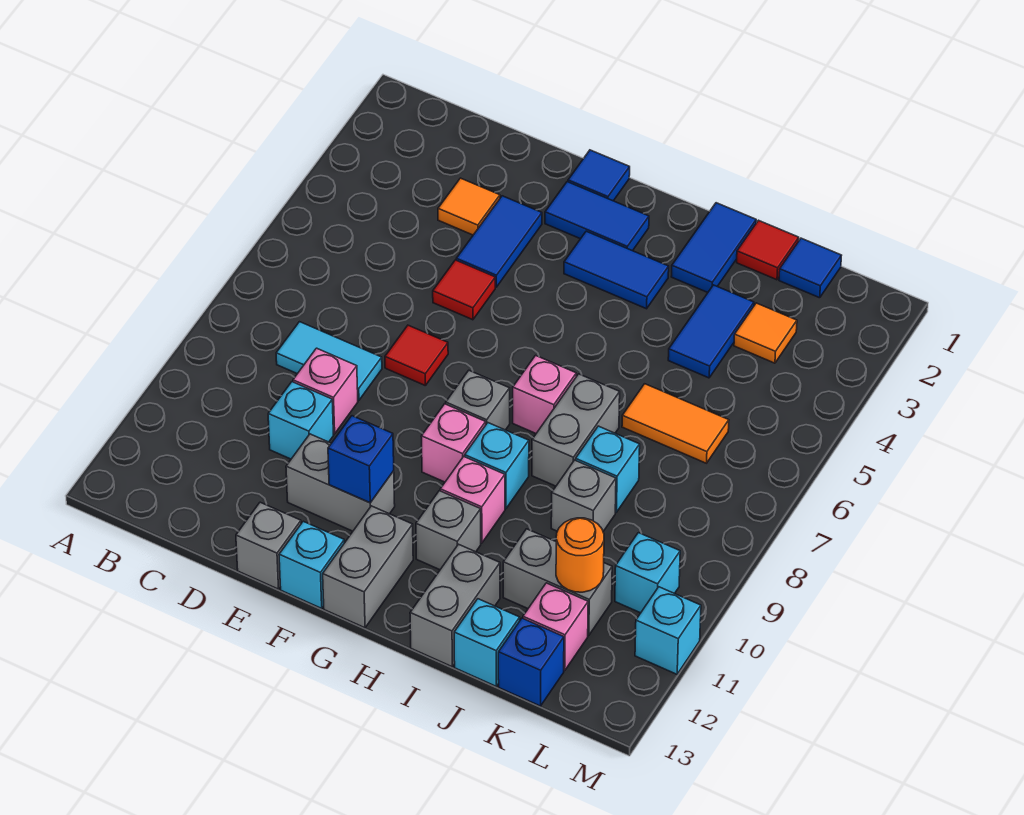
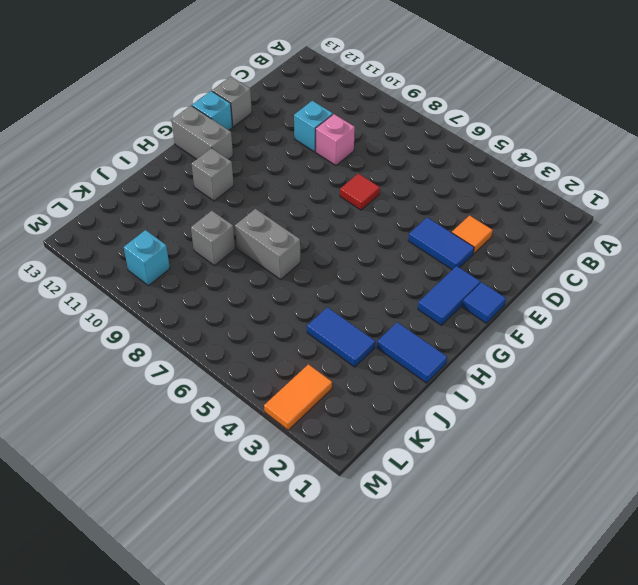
orange tile L3:M3 level 1 -> orange tile J6:K6 level 1
none -> cyan tile C8:D8 level 1
none -> red tile E5 level 1
none -> grey brick E11:F11 level 1
none -> blue tile G3:H3 level 1

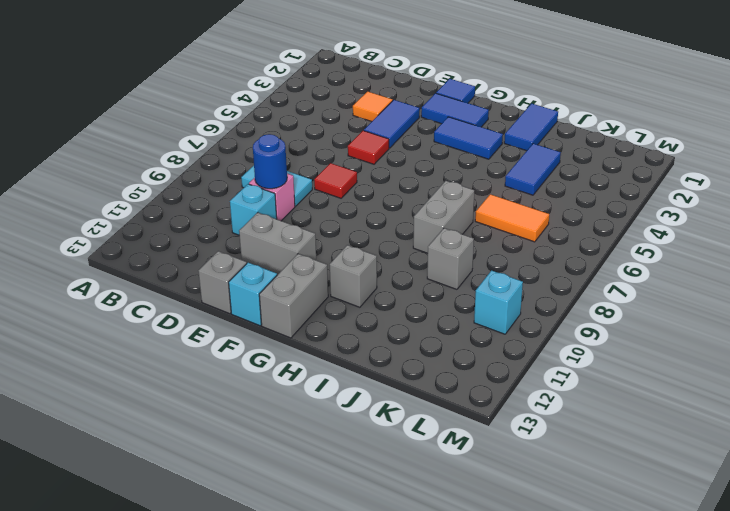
blue round brick D9 level 2 -> none
none -> grey brick G8 level 1
none -> pink brick G9 level 1
none -> pink brick H7 level 1
none -> cyan brick H9 level 1

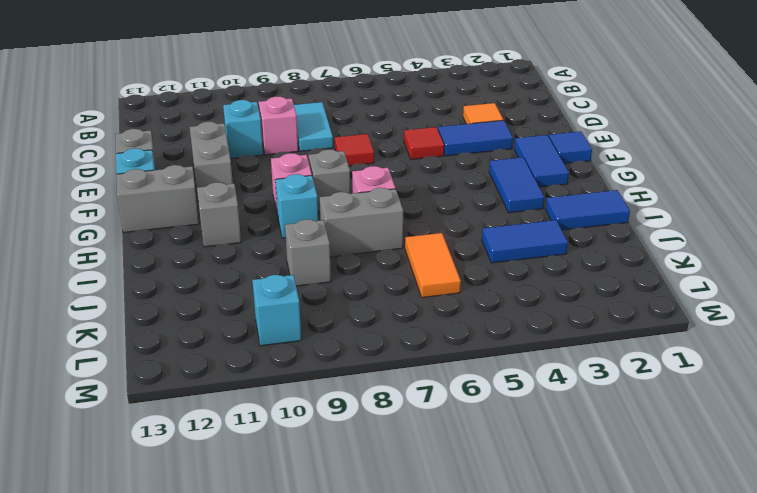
none -> pink brick H10 level 1
none -> grey brick I12:I13 level 1
none -> red tile J1 level 1
none -> cyan brick J8 level 1

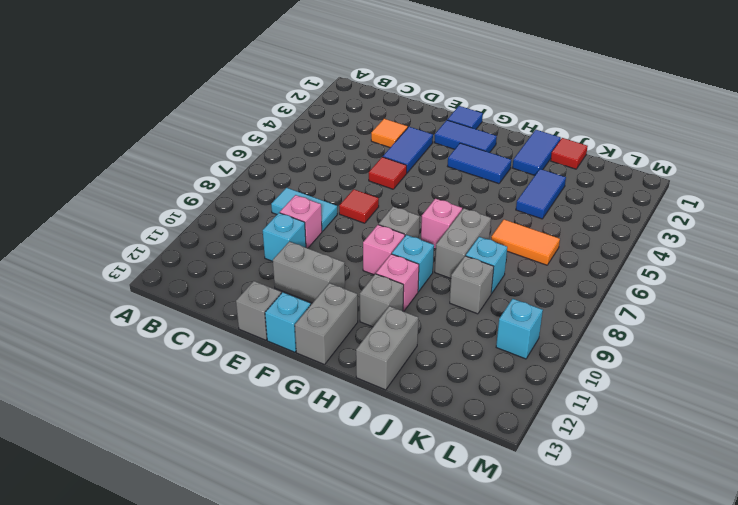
none -> grey brick J11:K11 level 1
none -> cyan brick J13 level 1
none -> blue tile K1 level 1
none -> orange tile K3 level 1

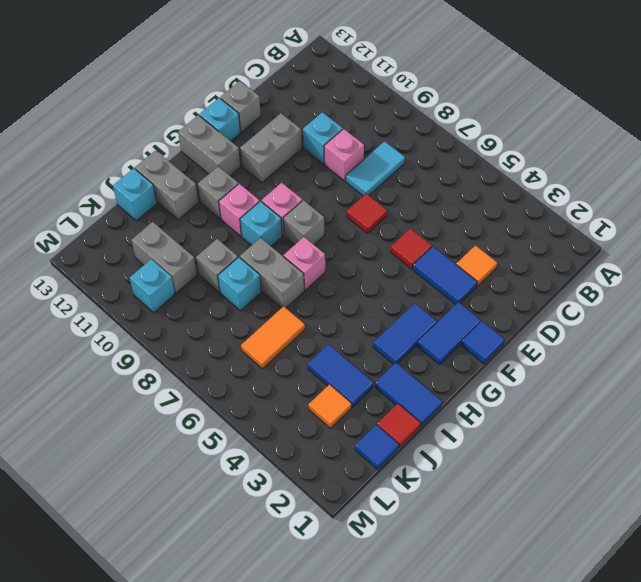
grey brick K10:K11 level 1 -> grey brick J11:K11 level 1
none -> pink brick K12 level 1
none -> blue brick K13 level 1
none -> cyan brick M11 level 1
none -> blue brick F11 level 2

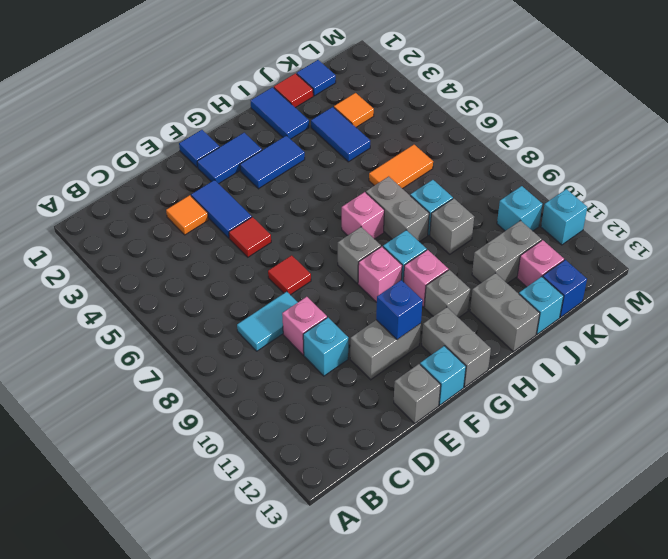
none -> orange round brick K11 level 2

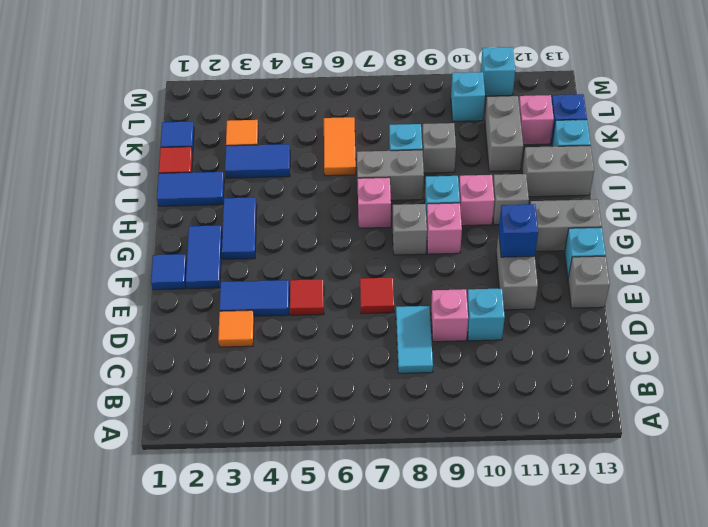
none -> orange round brick K11 level 2

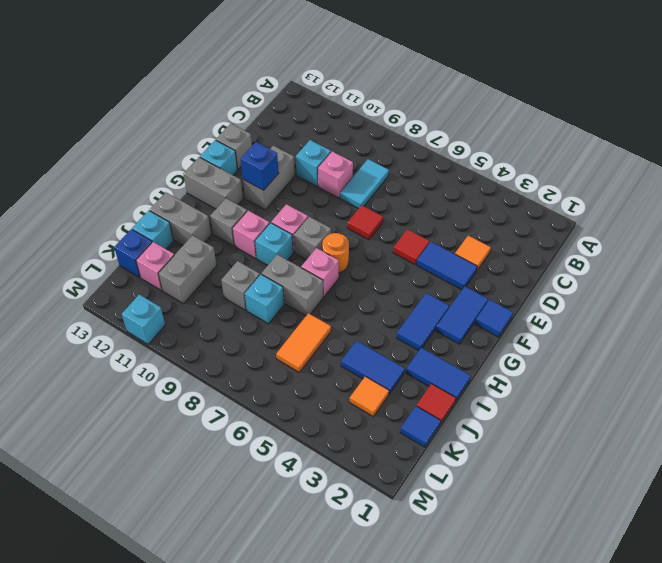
orange round brick G7 level 1 -> orange round brick K11 level 2
none -> cyan brick L10 level 1

